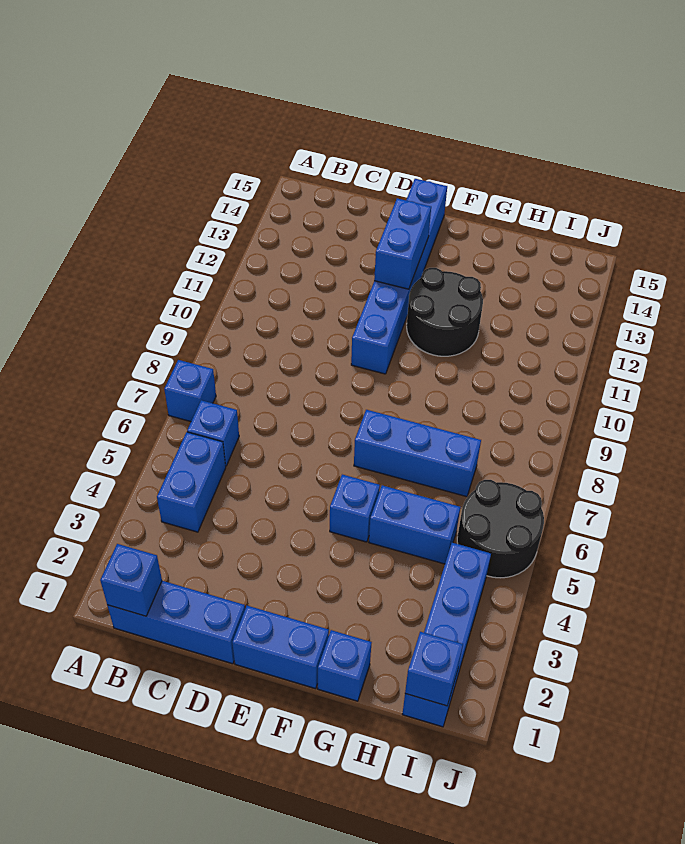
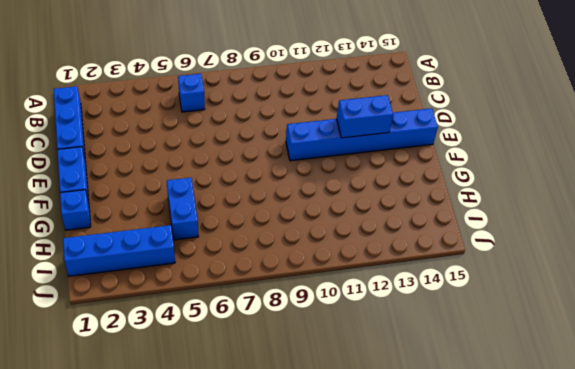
none -> blue brick A7 level 1
none -> blue brick B4:B5 level 1
none -> blue brick F5 level 1

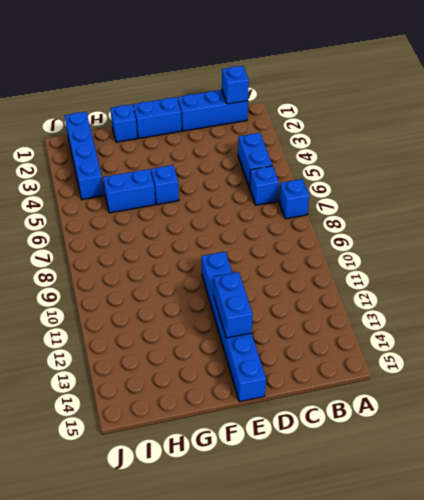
none -> blue brick F7:H7 level 1
none -> black round brick F11:G12 level 1
none -> black round brick I5:J6 level 1

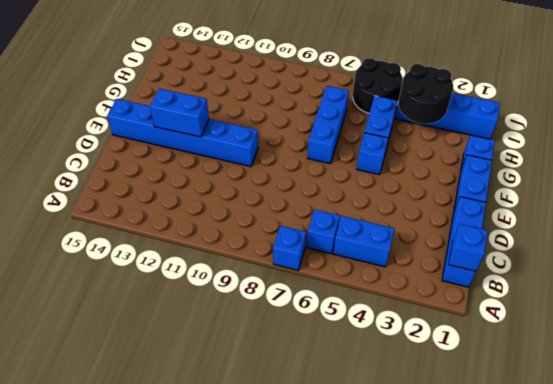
black round brick H3:I4 level 2 -> black round brick F11:G12 level 1
none -> blue brick I1 level 2

